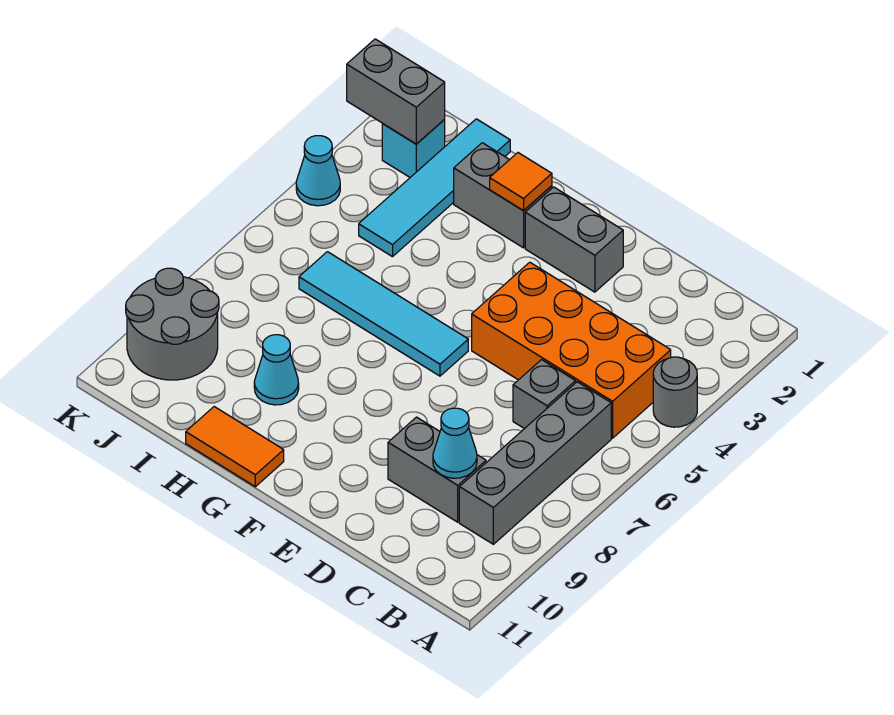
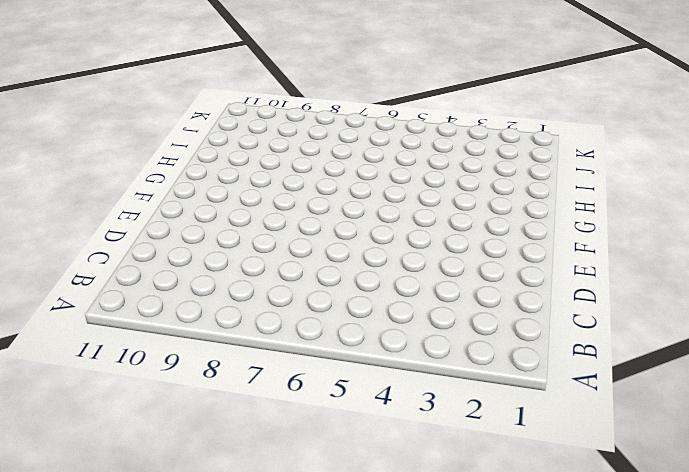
none -> grey round brick A4 level 1
none -> orange brick B4:E5 level 1
none -> grey brick B6:B9 level 1

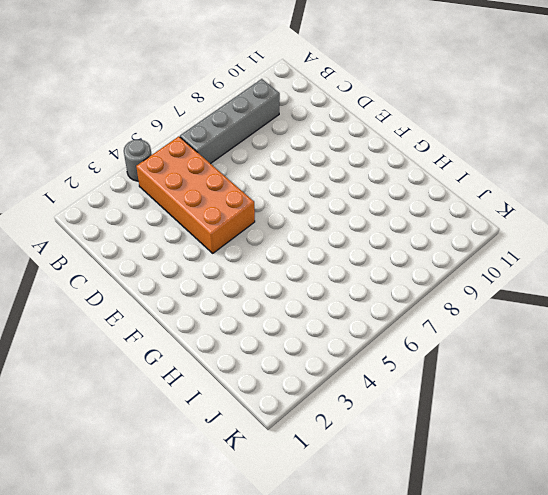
none -> grey brick C6 level 1
none -> grey brick C9:D9 level 1
none -> grey brick E2:F2 level 1

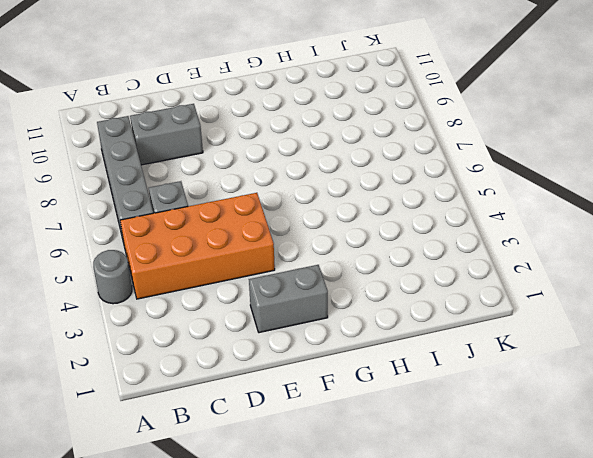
none -> cyan tile F6:I6 level 1
none -> grey brick G2:H2 level 1
none -> orange tile G11:H11 level 1

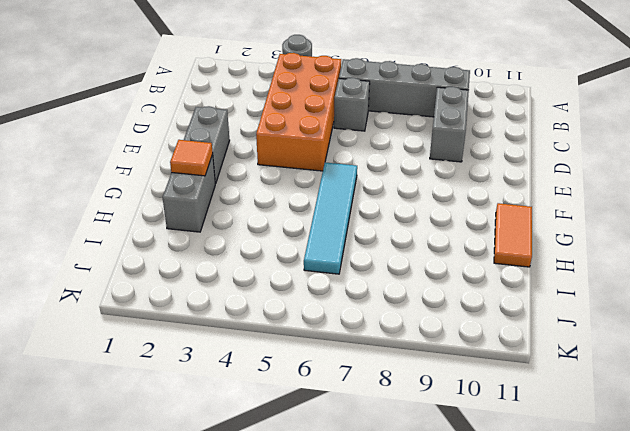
none -> cyan cone H9 level 1
none -> cyan tile I1:I4 level 1
none -> cyan brick J2 level 1

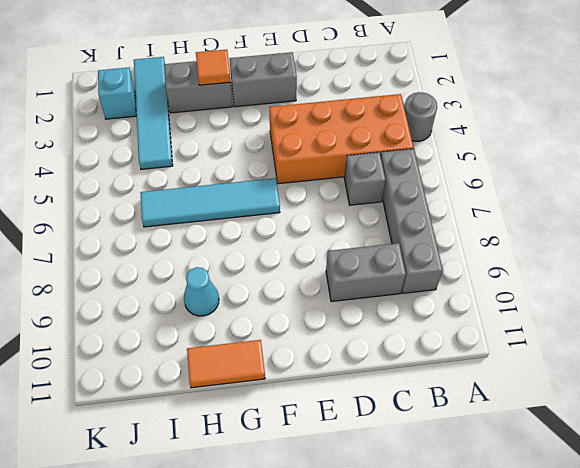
none -> grey round brick J9:K10 level 1
none -> cyan cone K4 level 1
none -> cyan cone C9 level 2

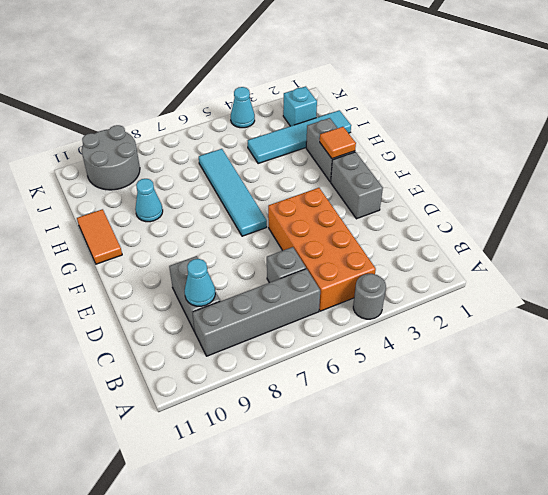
none -> grey brick J2:K2 level 2

